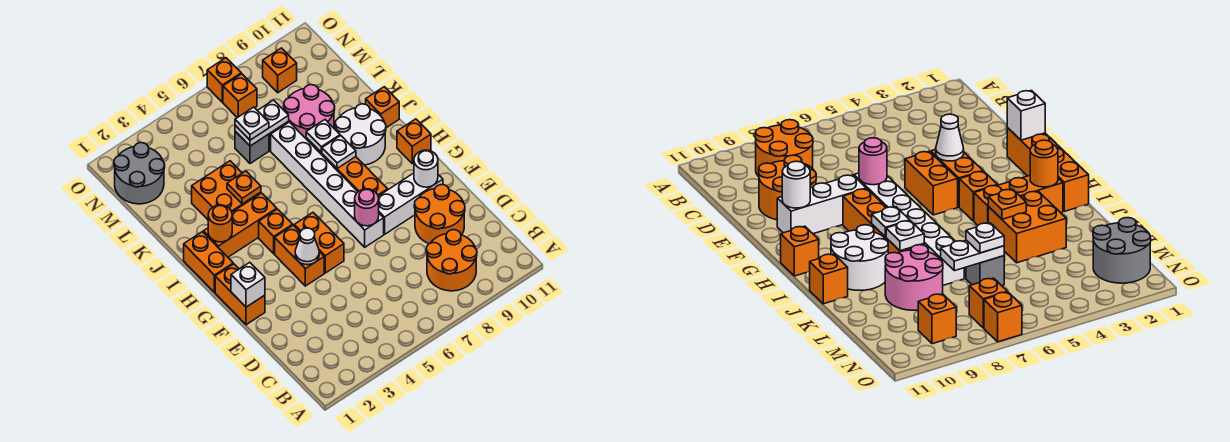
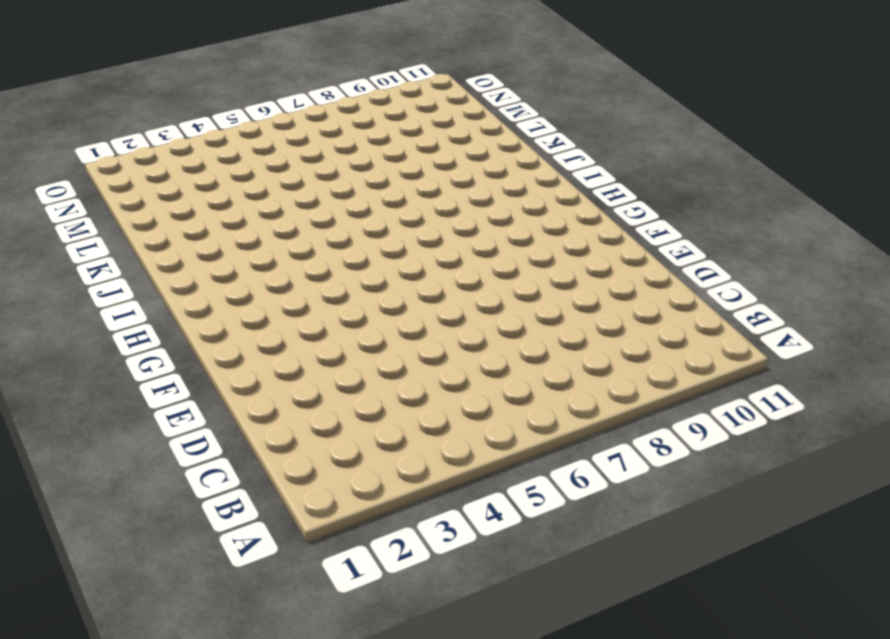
none -> orange round brick B8:C9 level 1
none -> orange round brick D9:E10 level 1
none -> orange brick F1:G1 level 1
none -> orange brick F4:G4 level 1

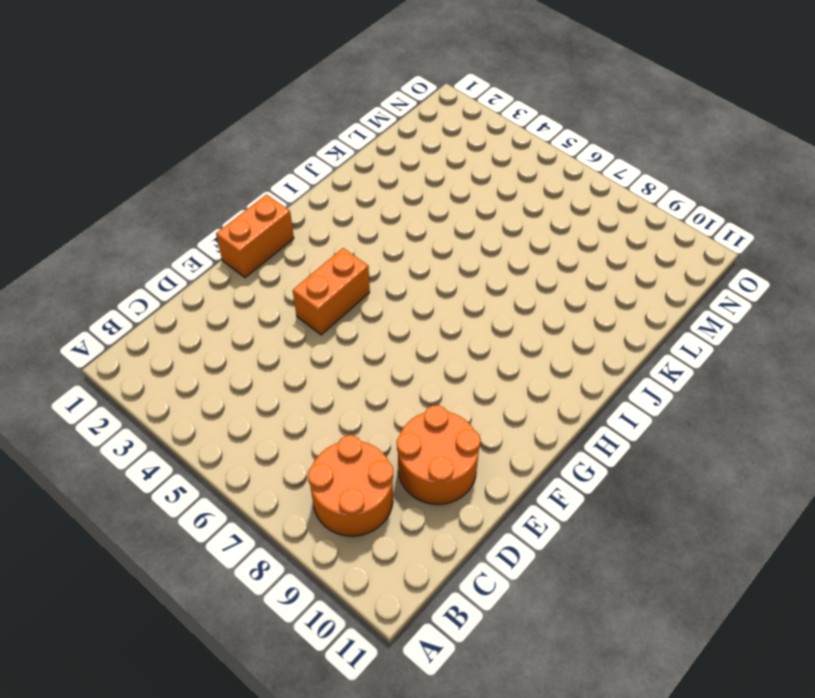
none -> orange brick F5:G5 level 1
none -> white brick F7:K7 level 1
none -> white brick F8:F10 level 1
none -> orange brick G8:J8 level 1

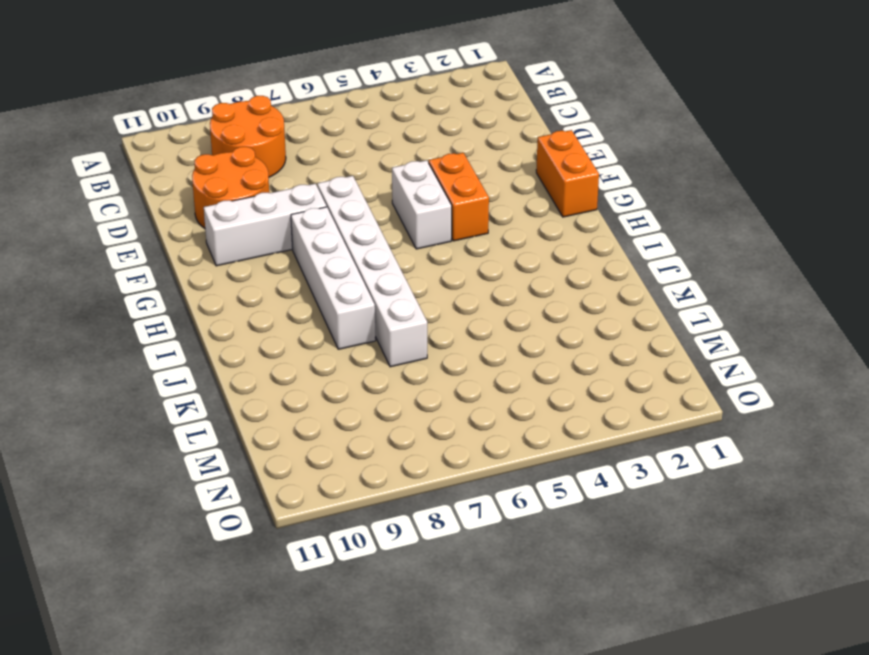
white brick F5:G5 level 1 -> orange brick F5:G5 level 1
white brick G8:J8 level 1 -> orange brick G8:J8 level 1
none -> orange brick H1:I1 level 1
none -> orange brick H4 level 1
none -> orange brick H11 level 1
none -> orange brick I2:I4 level 1

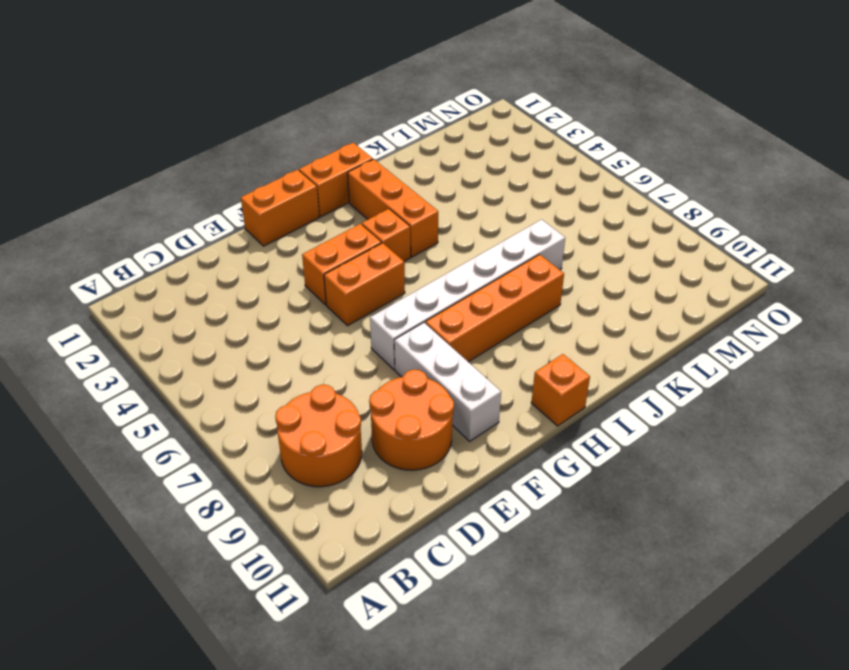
none -> white round brick I9:J10 level 1
none -> orange brick J3:K4 level 1
none -> orange brick J11 level 1
none -> pink round brick K8:L9 level 1

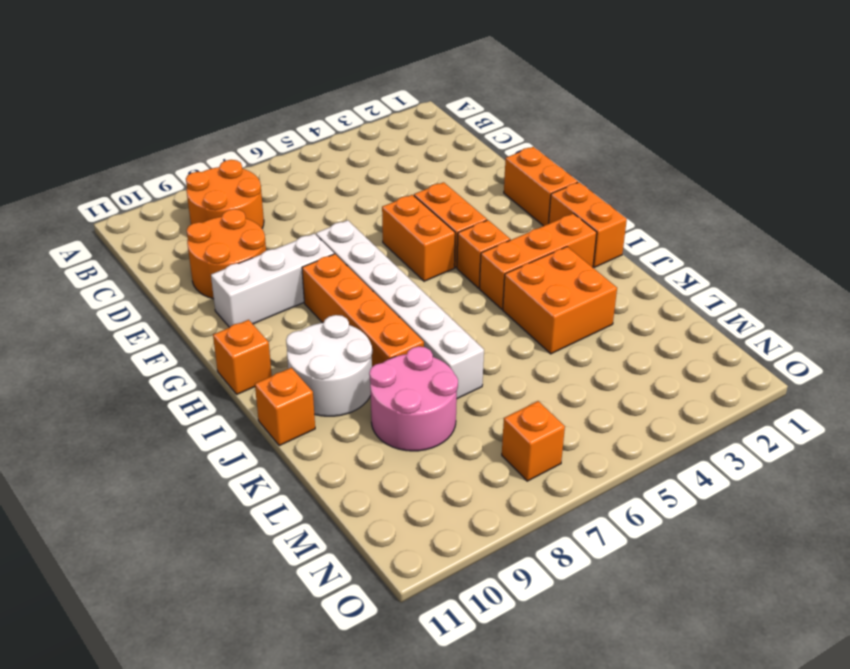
none -> grey brick L6 level 1
none -> grey round brick M1:N2 level 1
none -> orange brick N9 level 1
none -> orange brick O7 level 1

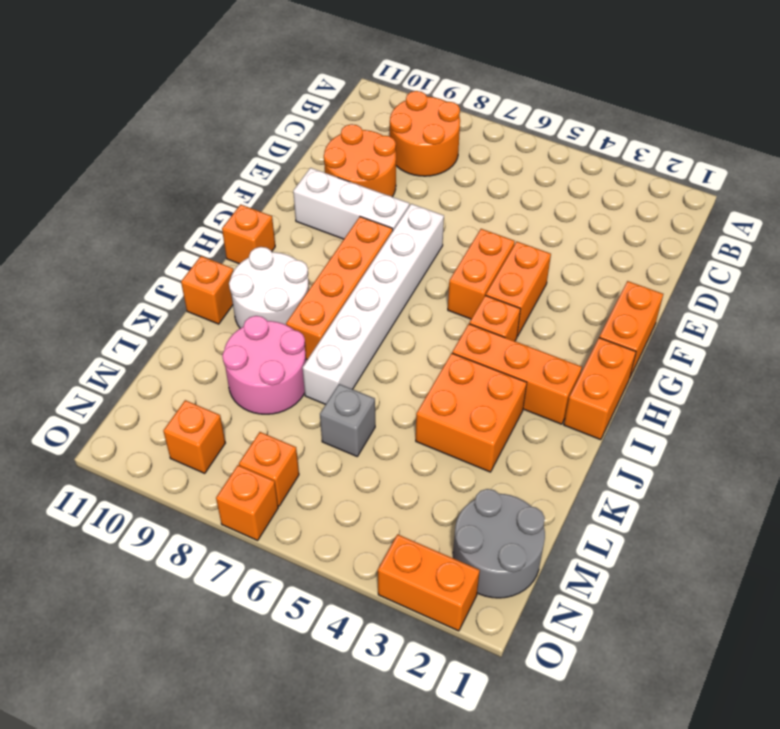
orange brick O2:O3 level 1 -> none
none -> white brick F1 level 2
none -> white cone F4 level 2
none -> pink round brick F7 level 2
none -> white round brick F10 level 2

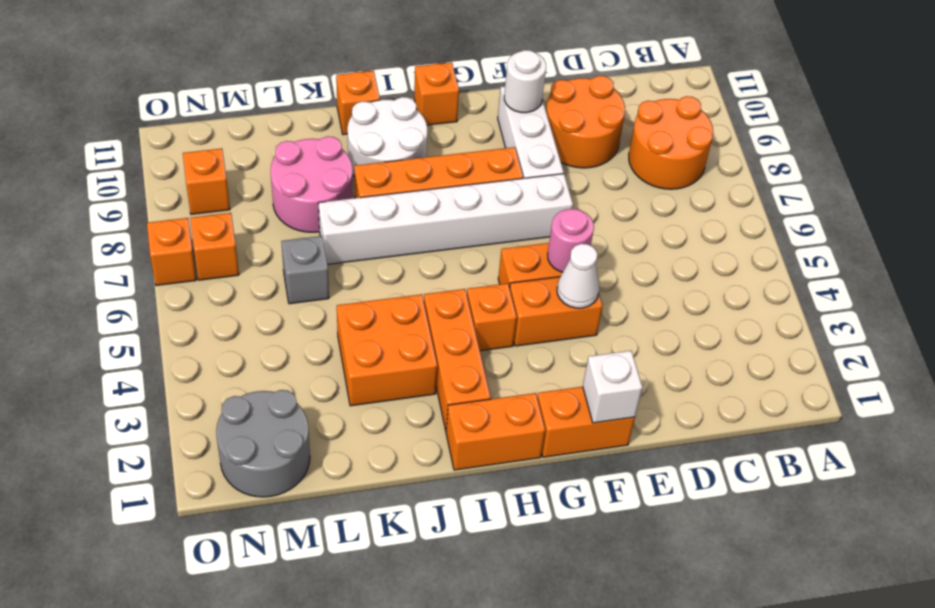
pink round brick F5 level 2 -> pink round brick F7 level 2
none -> orange round brick I2 level 2
none -> white plate I8 level 2
none -> orange plate J4 level 2
none -> white plate J8 level 2

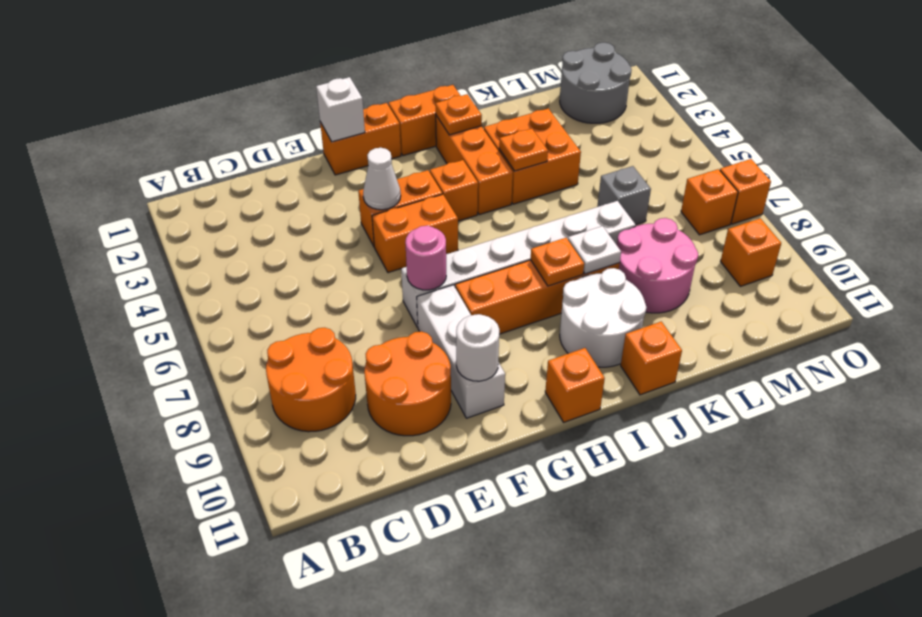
orange plate I2 level 2 -> orange round brick I2 level 2
orange plate I8 level 2 -> white plate I8 level 2
none -> white plate L6:L7 level 2
none -> white plate L6 level 3

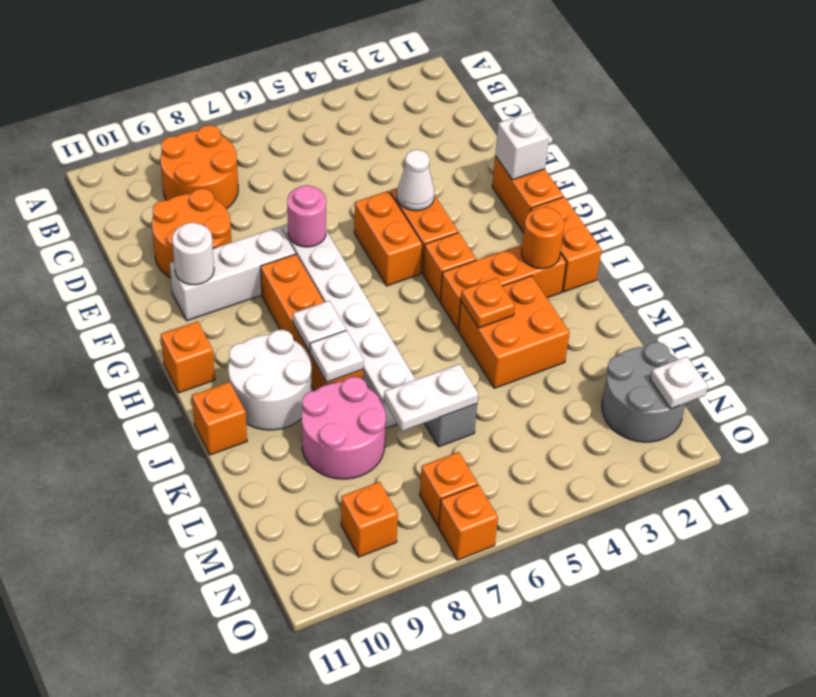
white plate N1 level 2 -> white plate L6 level 3

